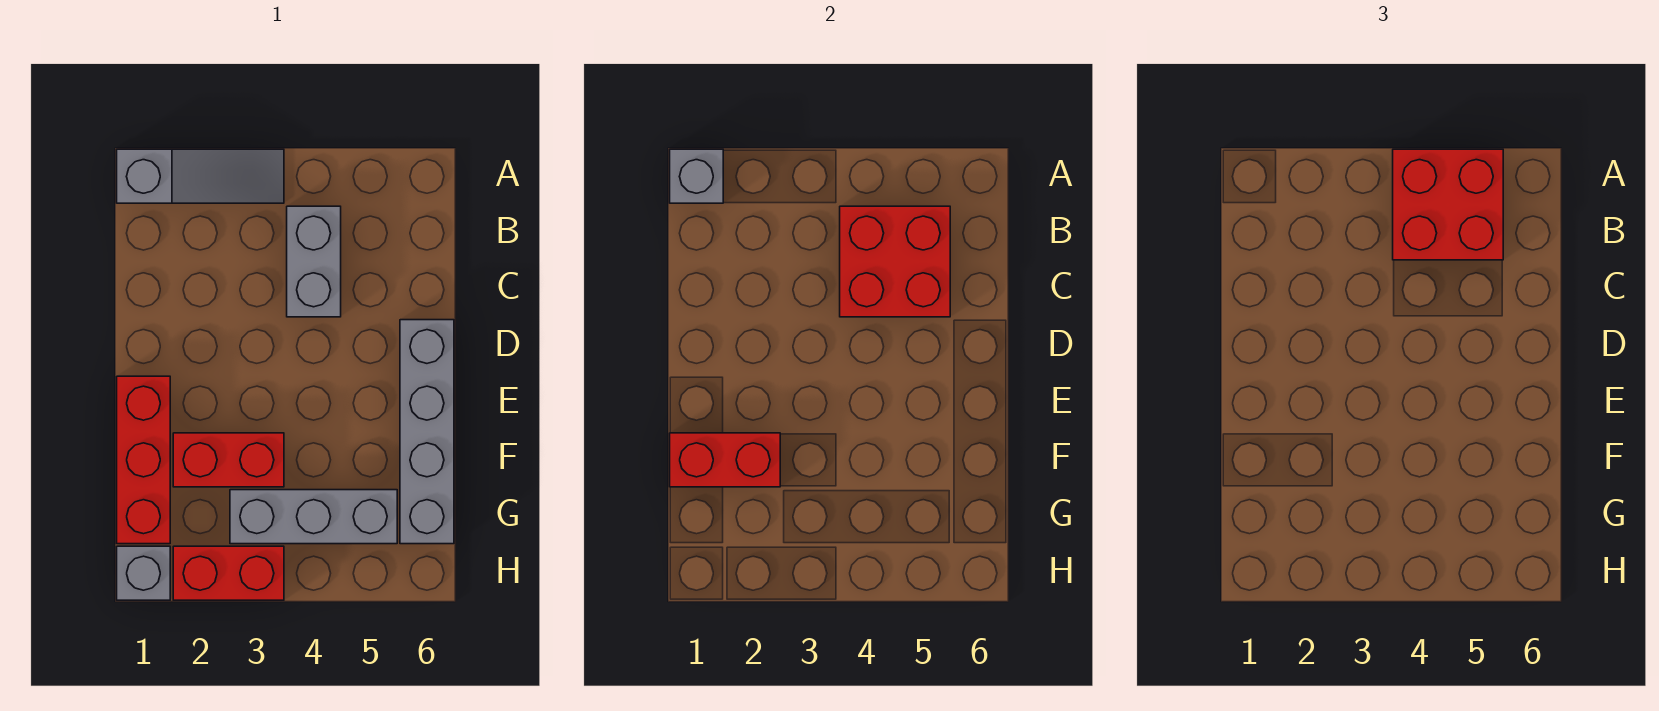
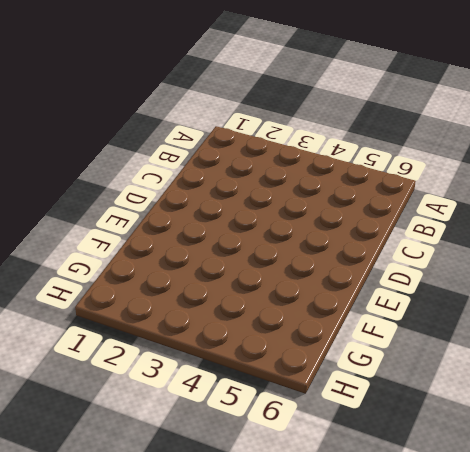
none -> grey slope A1:A3 level 1 top 1
none -> grey brick B4:C4 level 1
none -> grey brick D6:G6 level 1

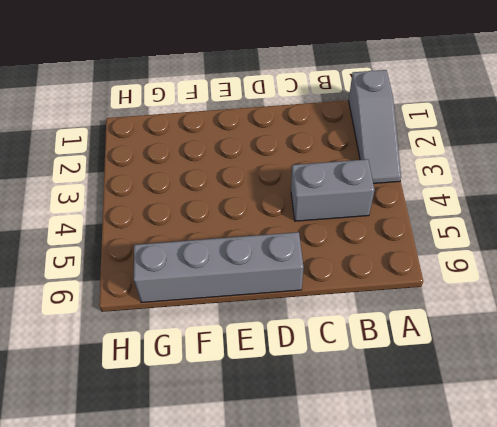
none -> red brick E1:G1 level 1
none -> red brick F2:F3 level 1
none -> grey brick G3:G5 level 1

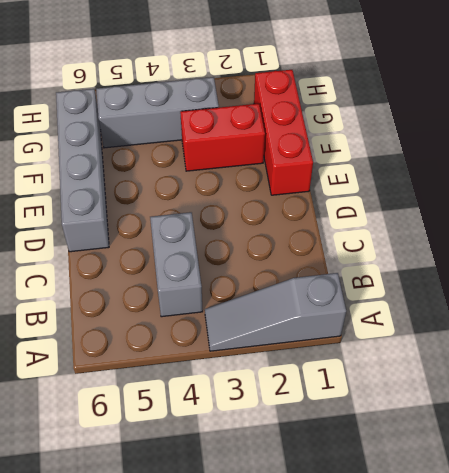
none -> grey brick H1 level 1
none -> red brick H2:H3 level 1
none -> grey brick A1 level 2

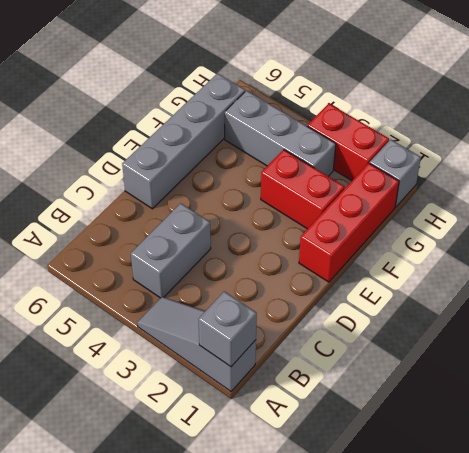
none -> red brick B4:C5 level 2
none -> red brick F1:F2 level 2
none -> red brick A4:B5 level 3

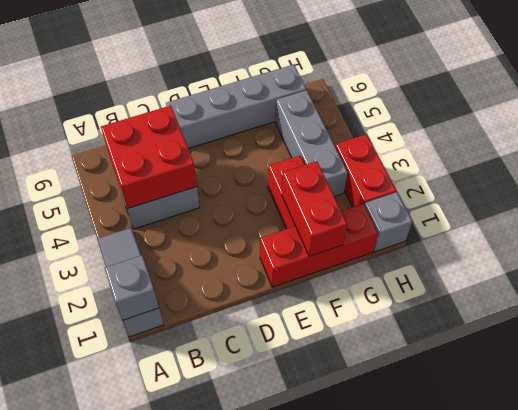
none -> red brick A4:B5 level 3

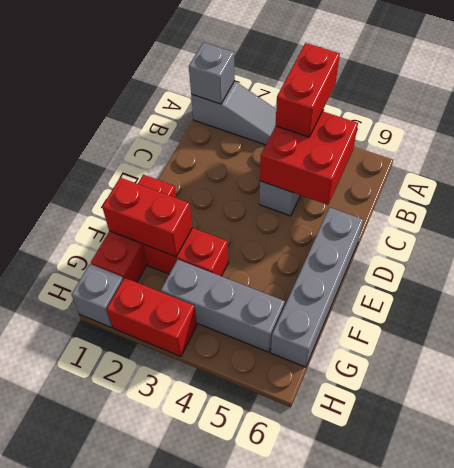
red brick A4:B4 level 3 -> red brick A4:B5 level 3

